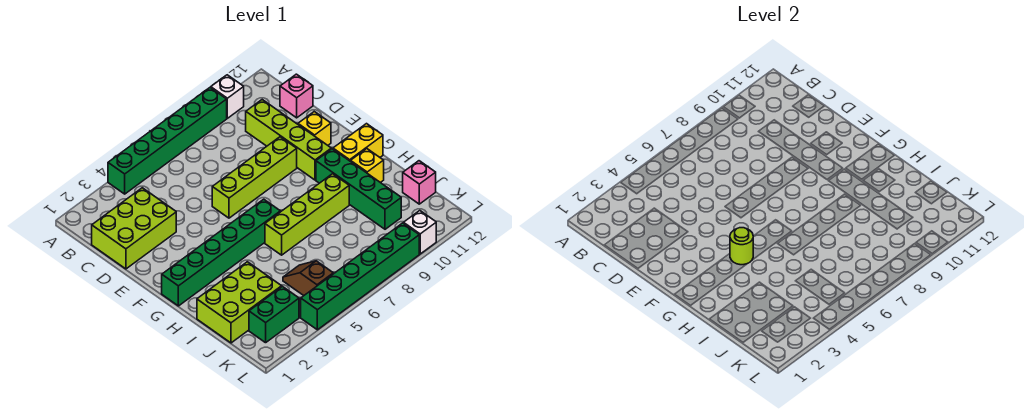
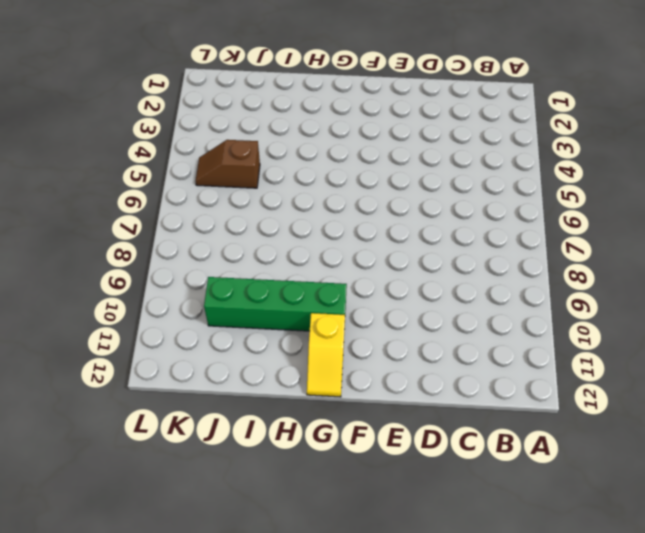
yellow slope G11:G12 level 1 top 11 -> yellow brick G11:G12 level 1
brown slope J5:K5 level 1 top J -> brown slope J5:K5 level 1 top K
none -> green brick A4:A9 level 1
none -> white brick A10 level 1
none -> lime brick C1:D3 level 1

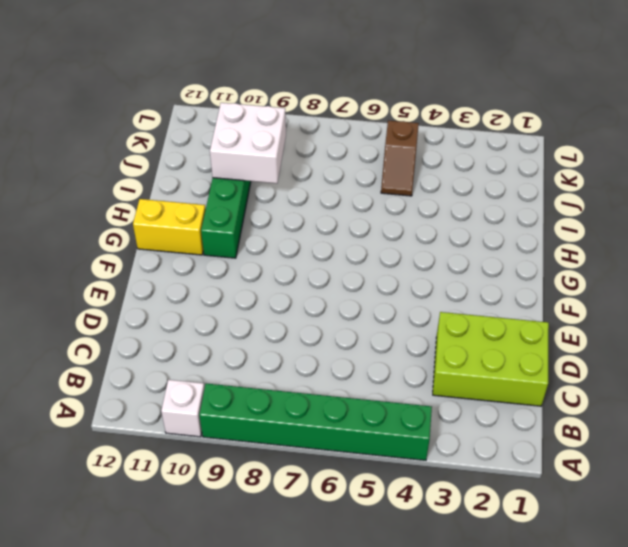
white brick I9:J10 level 2 -> none
none -> lime brick C10:F10 level 1
none -> pink brick C12 level 1
none -> lime brick E6:E9 level 1

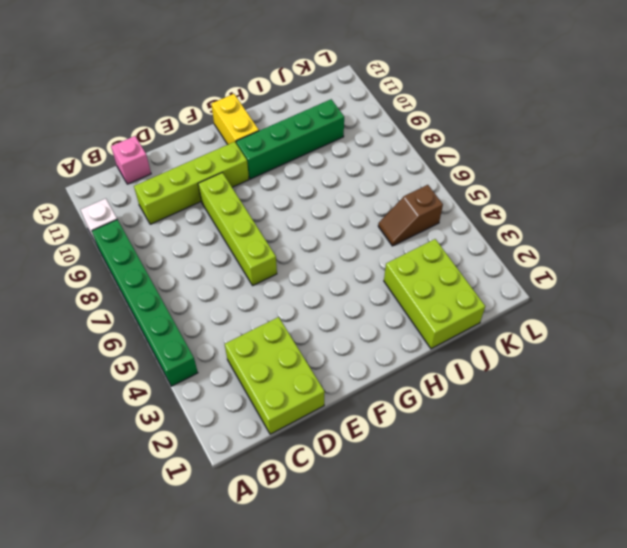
none -> yellow brick E11 level 1
none -> green brick G1:G6 level 1
none -> lime brick H6:H9 level 1

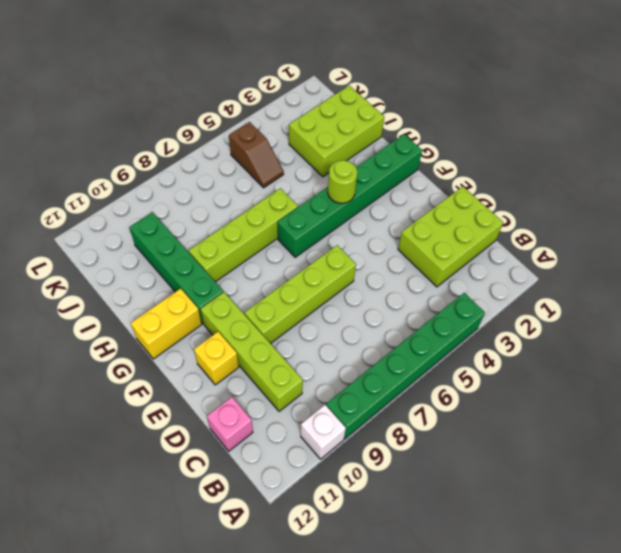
none -> yellow brick H11 level 1
none -> pink brick J12 level 1
none -> green brick K2:K3 level 1

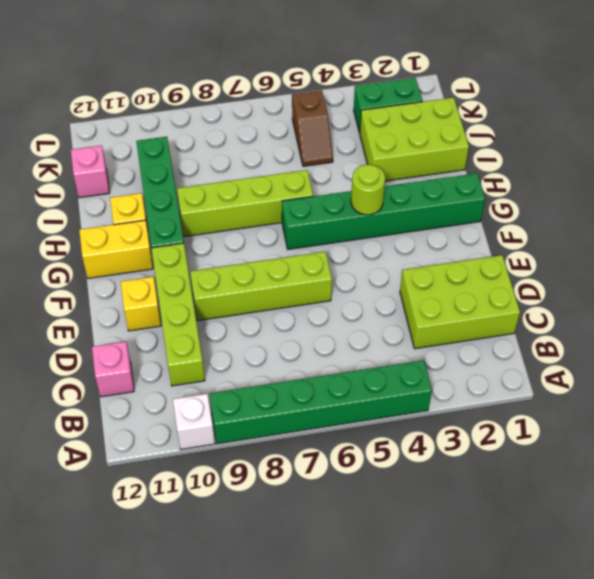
none -> green brick L4:L9 level 1
none -> white brick L10 level 1

